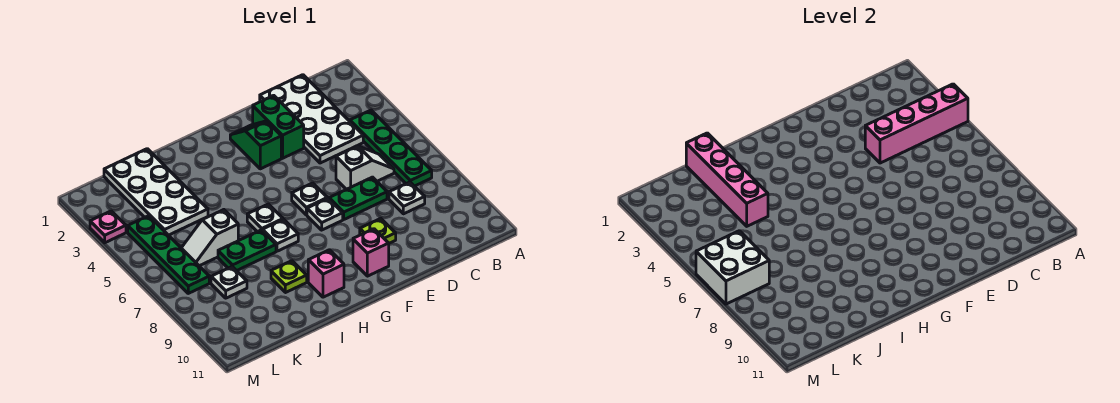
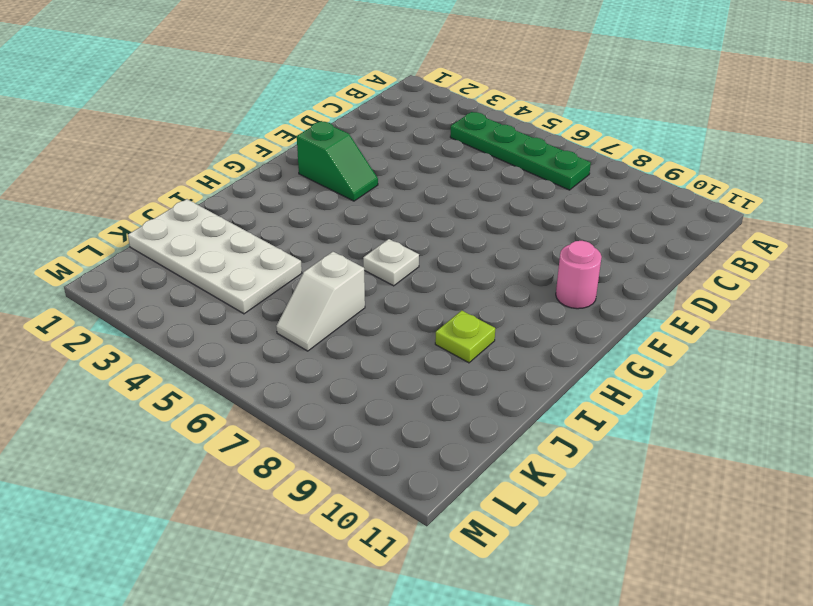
green slope F2:F3 level 1 top 2 -> green slope F2:F3 level 1 top 3
pink round brick F10 level 1 -> pink brick F10 level 1
none -> white plate C1:D4 level 1
none -> white slope C6:D6 level 1 top D
none -> white plate C8 level 1

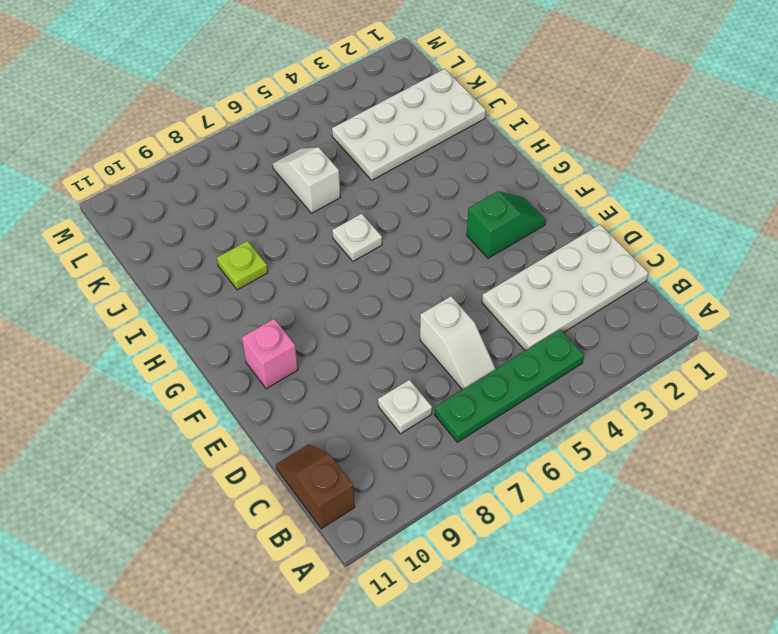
brown slope B11:C11 level 1 top B -> none
none -> green plate D7:E7 level 1
none -> green brick E2:E3 level 1
none -> lime plate E9 level 1

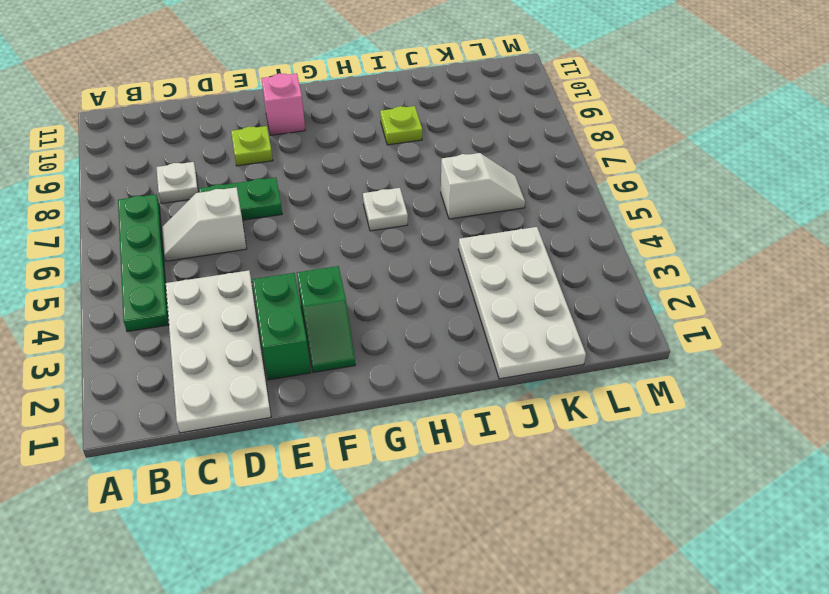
none -> white plate F6 level 1
none -> white plate F7 level 1
none -> white plate H7 level 1

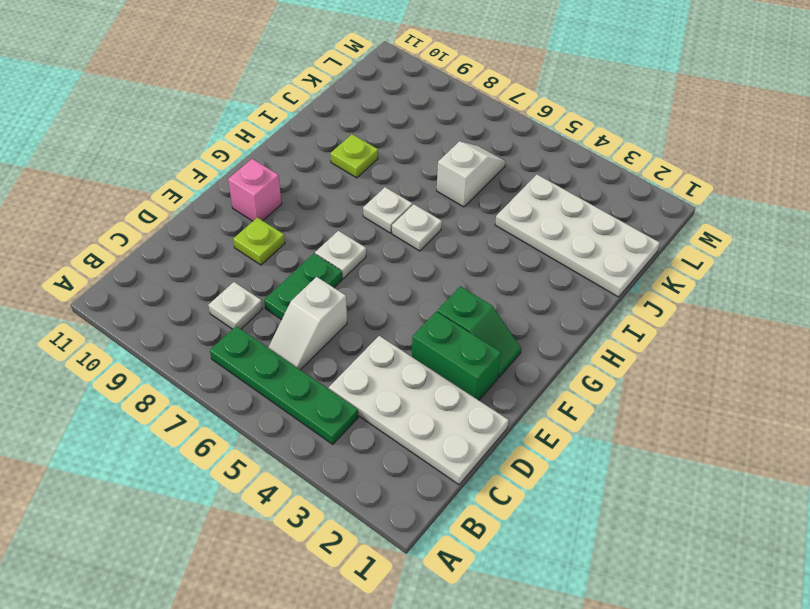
none -> white plate F6 level 1
none -> pink brick H10 level 1
none -> green plate I7:J7 level 1

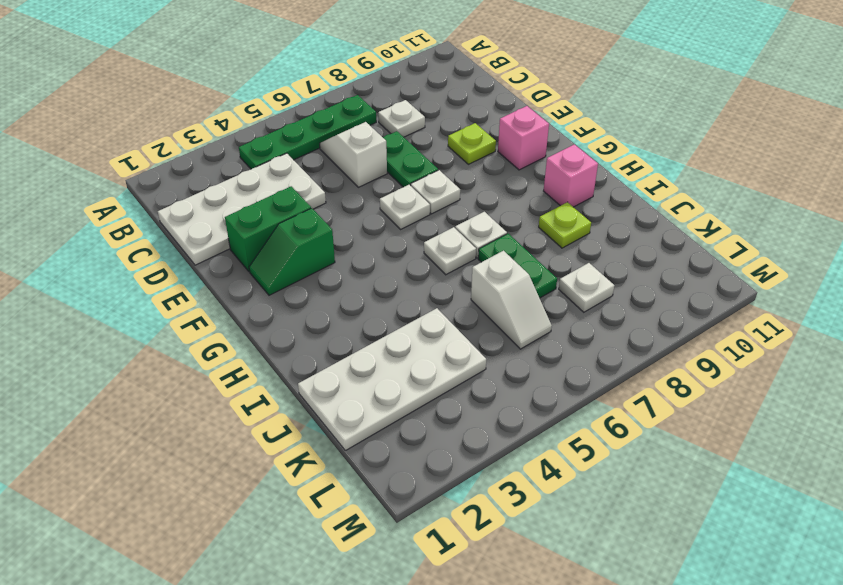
none -> green plate L4:L7 level 1
none -> pink plate M3 level 1
none -> pink brick A4:D4 level 2

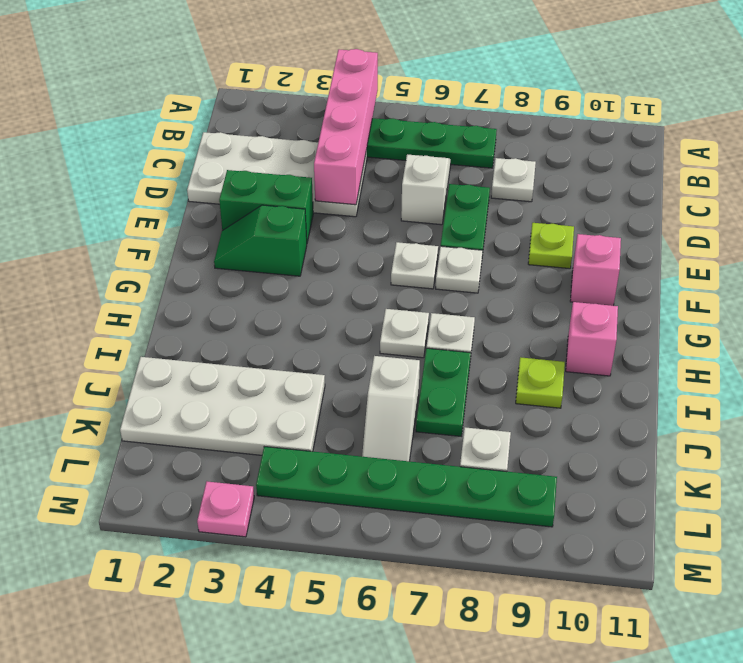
green plate L4:L9 level 1 -> green plate L4:L7 level 1
none -> pink brick J1:J4 level 2
none -> white brick L6:M7 level 2

